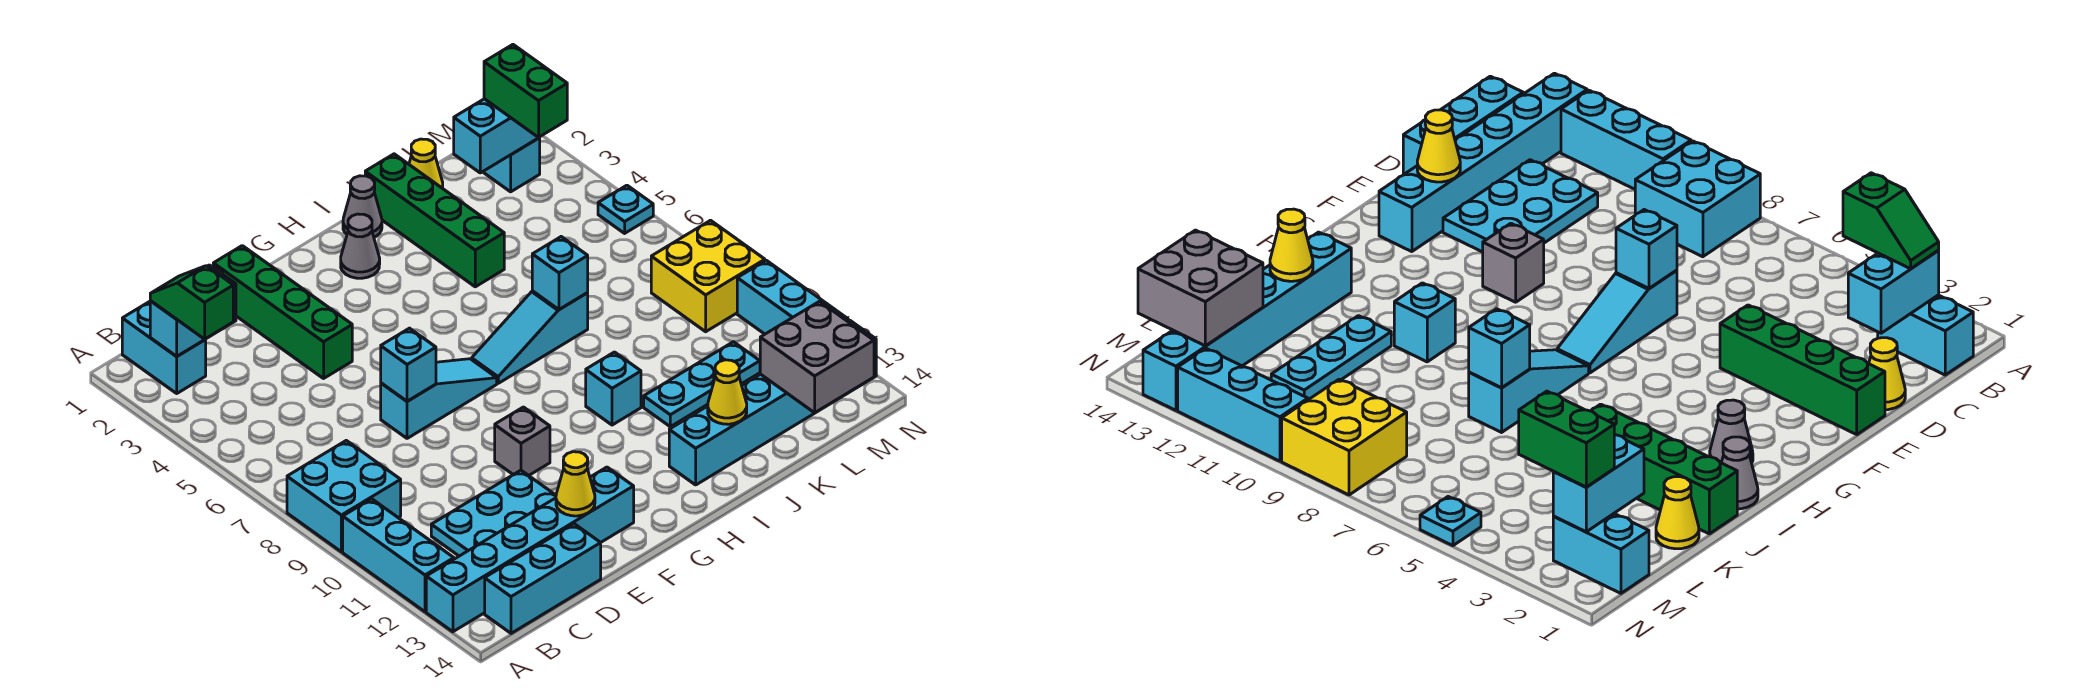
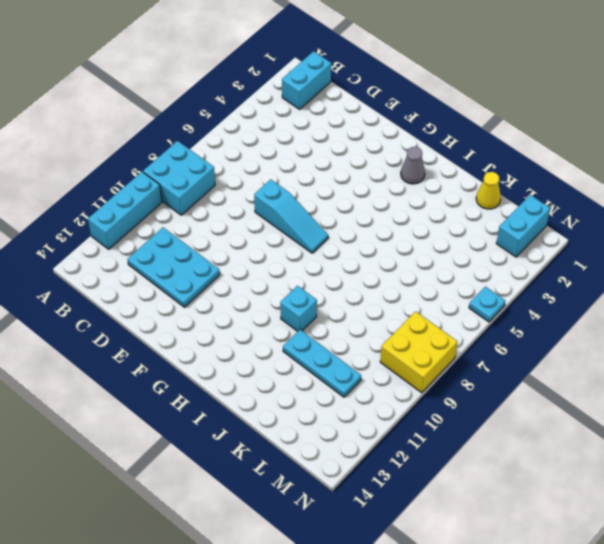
none -> cyan brick A13:F13 level 1
none -> cyan brick B14:D14 level 1
none -> yellow cone D1 level 1
none -> green brick E1:E4 level 1

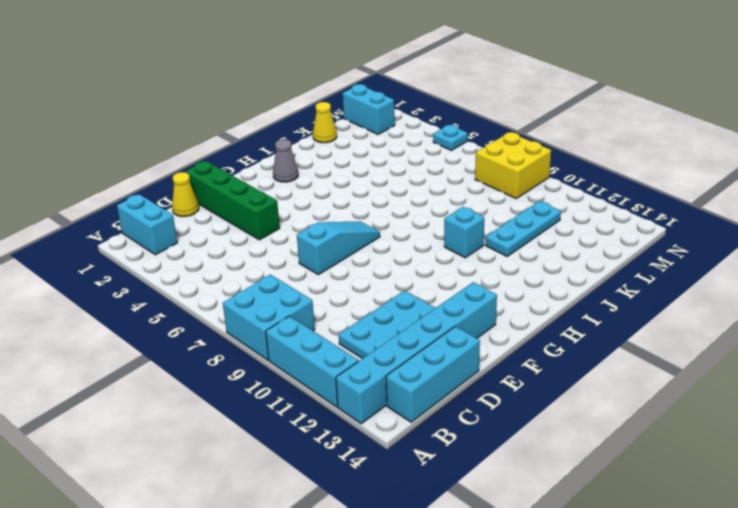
none -> grey brick F10 level 1
none -> cyan slope H7:J7 level 1 top J
none -> grey cone I1 level 1
none -> cyan brick I13:N13 level 1

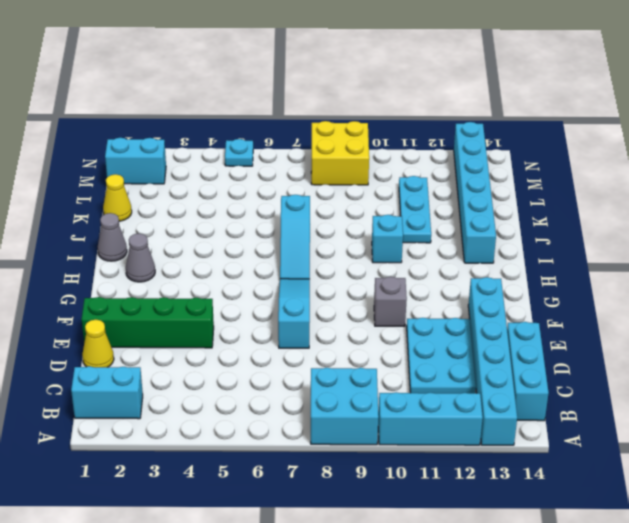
none -> green brick J1:J4 level 1
none -> cyan brick N10:N12 level 1
none -> cyan brick B2:C2 level 2
none -> cyan brick E7 level 2

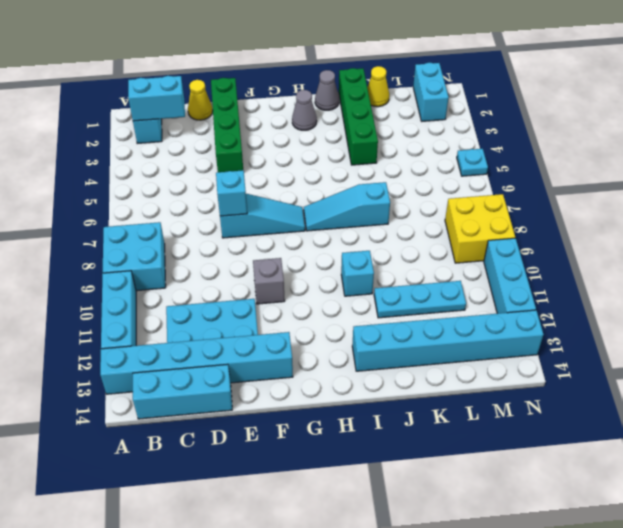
none -> yellow cone E13 level 2
none -> cyan brick J7 level 2
none -> yellow cone J13 level 2
none -> cyan brick L2:M2 level 2

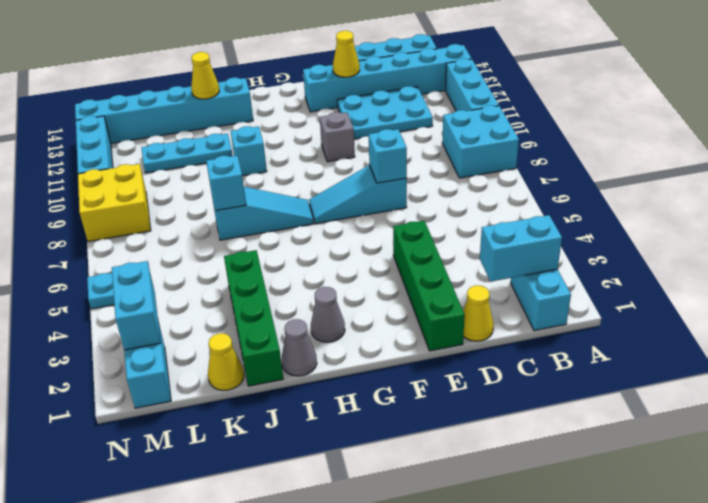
cyan brick M2:M3 level 2 -> cyan brick L2:M2 level 2
none -> grey brick L13:M14 level 2
none -> green slope B2:B3 level 3 top 3
none -> green brick M2:M3 level 3

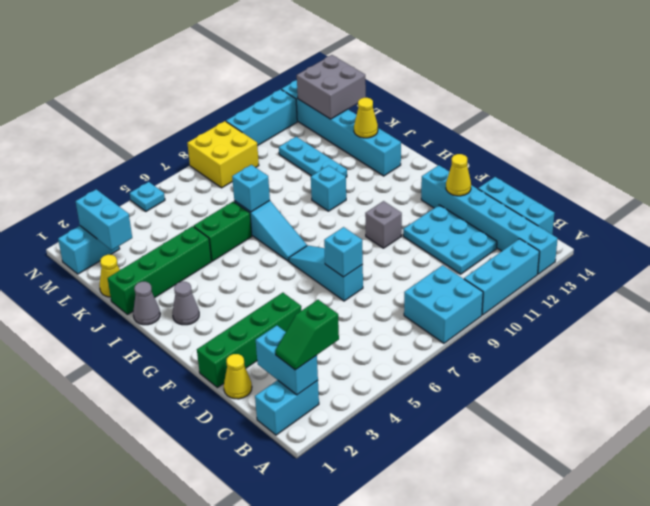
green brick J5:J6 level 1 -> green brick M2:M3 level 3

